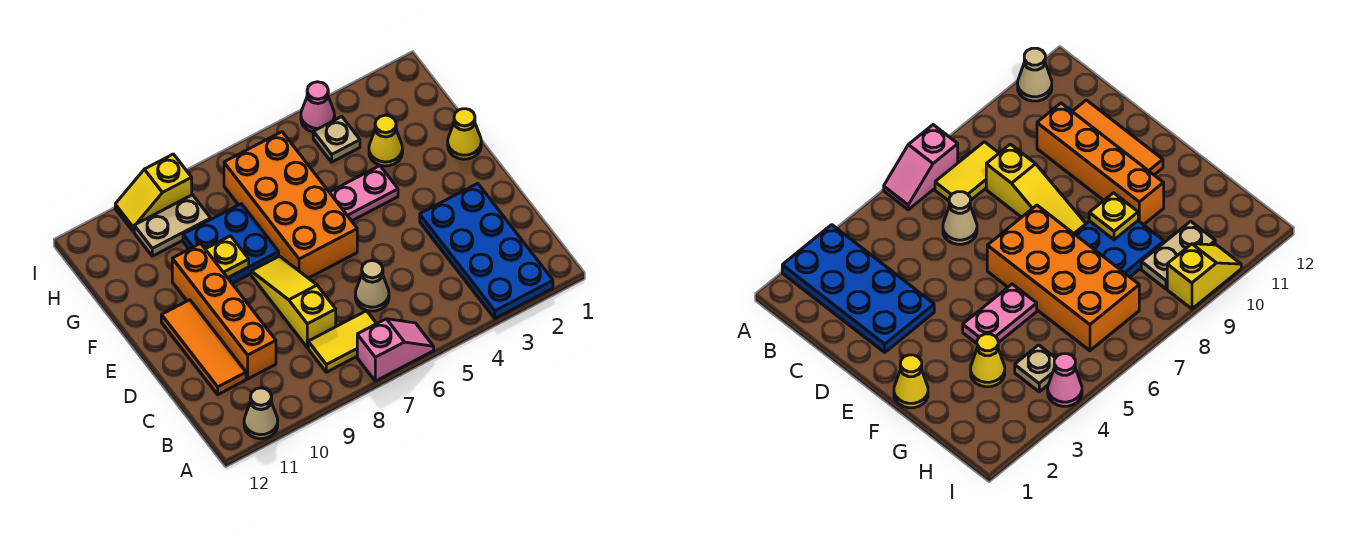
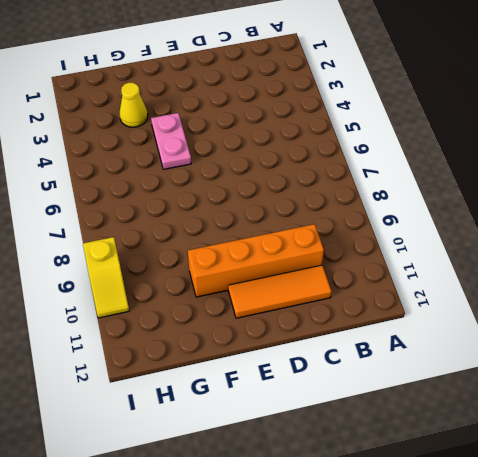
none -> blue plate A2:D3 level 1
none -> pink slope A6:A7 level 1 top 7
none -> tan cone A11 level 1

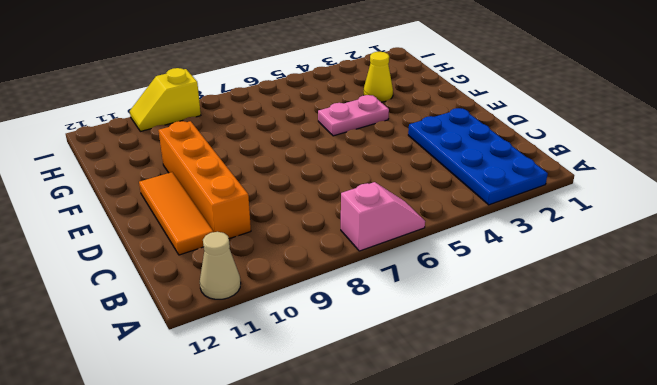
none -> yellow tile B7:B8 level 1
none -> tan cone C6 level 1
none -> yellow slope C8:E8 level 1 top C

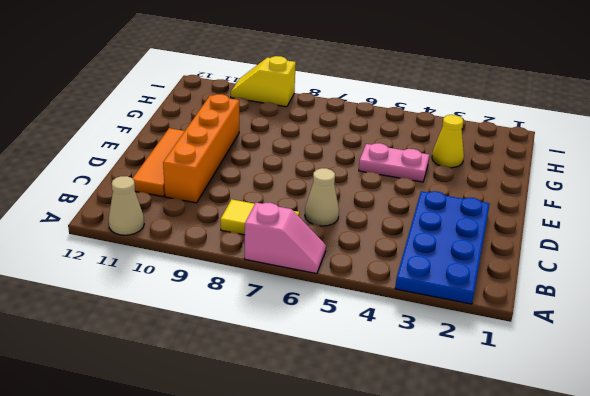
none -> yellow slope C8:E8 level 1 top C
none -> orange brick E6:H7 level 1
none -> yellow cone F1 level 1

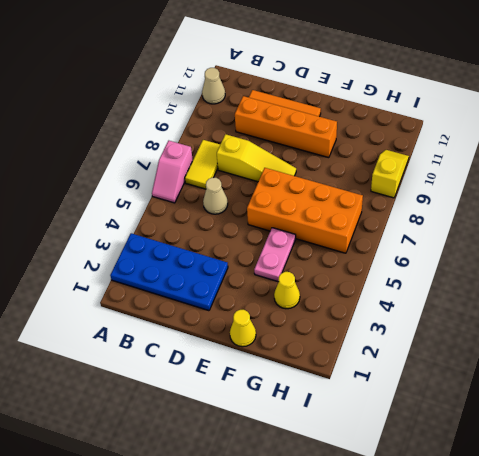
none -> blue plate F8:G9 level 1
none -> tan plate H4 level 1
none -> tan plate H9:H10 level 1

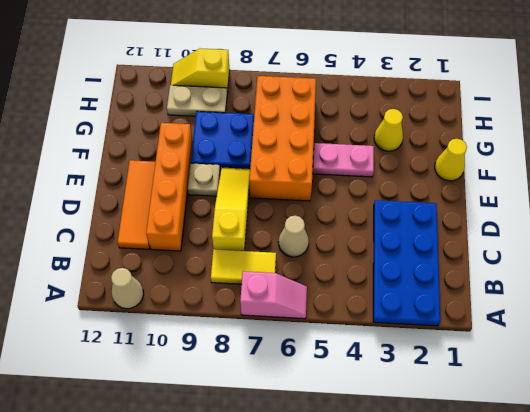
tan plate E9 level 1 -> tan plate H4 level 1
none -> pink cone I4 level 1
none -> yellow plate F9 level 2

